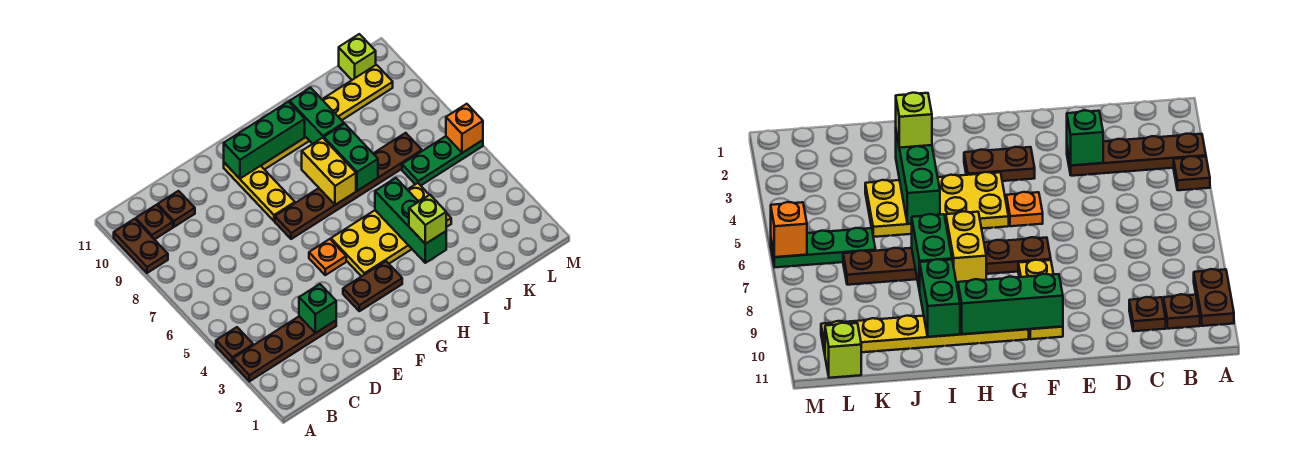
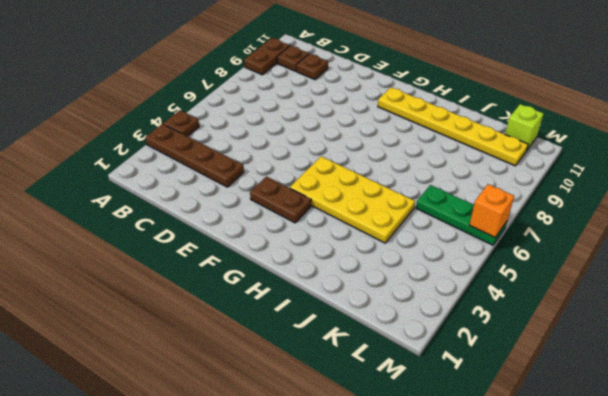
none -> orange plate F5 level 1
none -> brown plate F7:K7 level 1
none -> yellow plate F8:F10 level 1

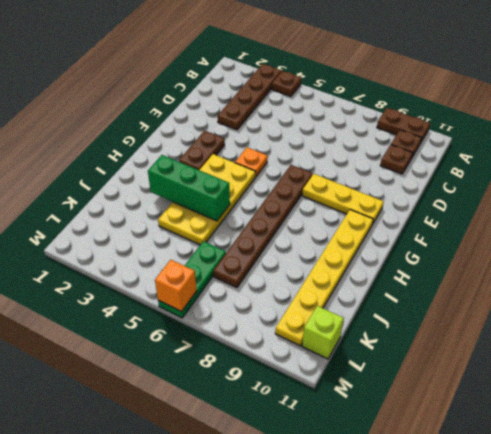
none -> green brick D3 level 2
none -> green brick F10:H10 level 2
none -> yellow brick H7:H8 level 2

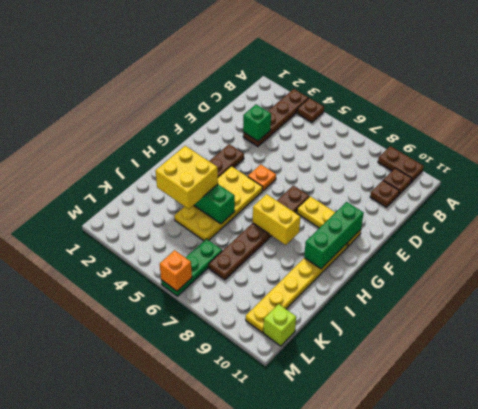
yellow brick I3:J4 level 3 -> lime brick I3 level 3
none -> green brick I7:I8 level 2
none -> green brick I9:I10 level 2

